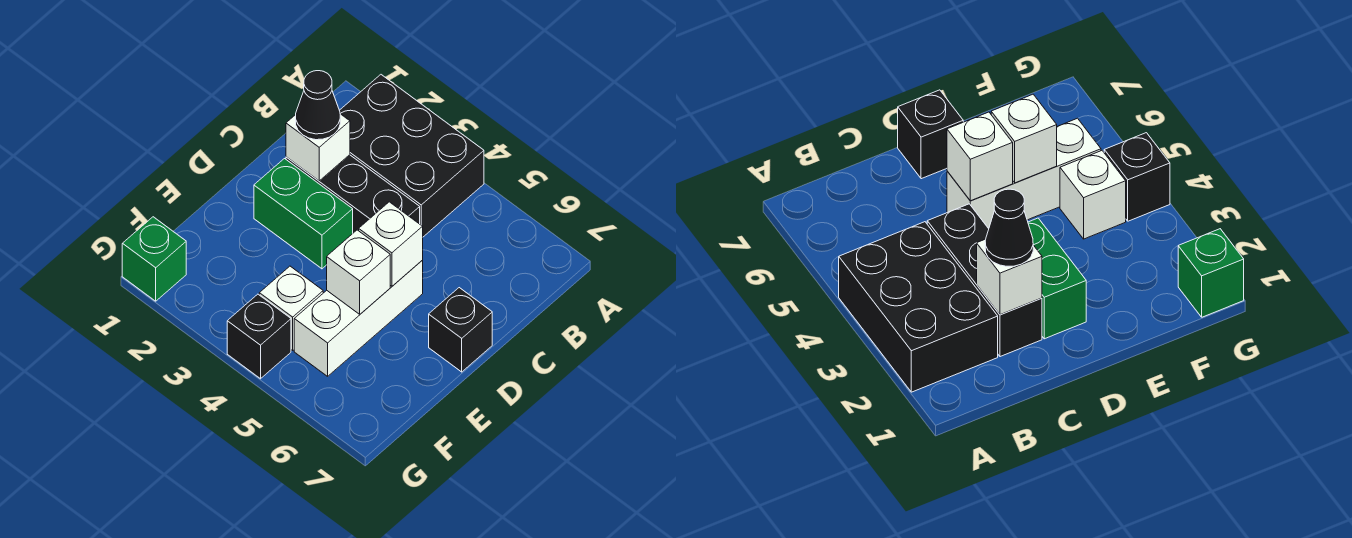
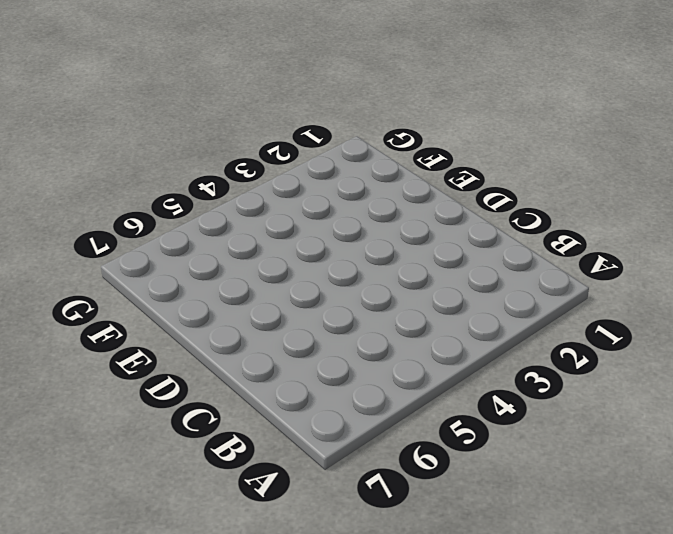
none -> black brick A2:B4 level 1
none -> black brick C2:C4 level 1
none -> green brick D2:D3 level 1

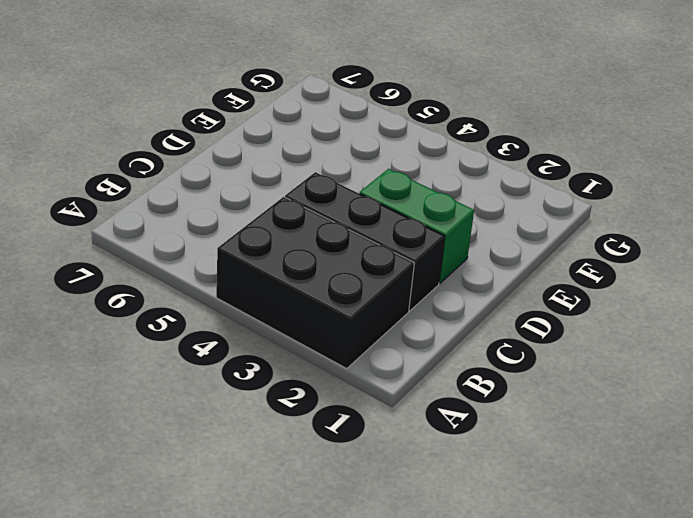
none -> white brick D5:F5 level 1
none -> black brick D7 level 1
none -> white brick F4 level 1

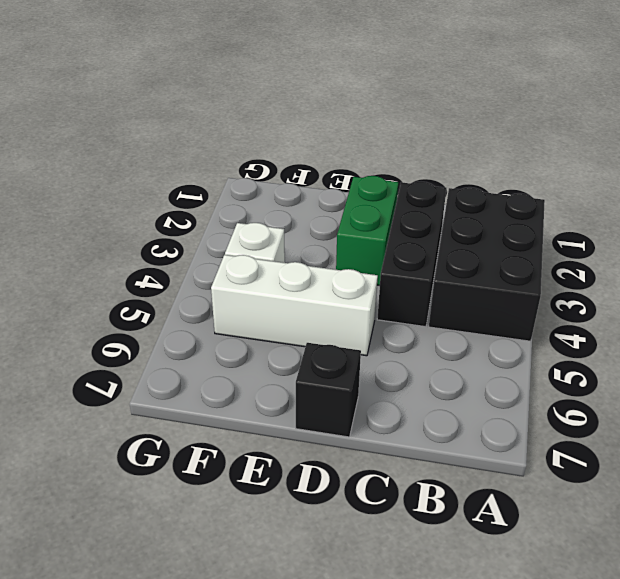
none -> green brick G1 level 1
none -> black brick G4 level 1
none -> white brick C2 level 2

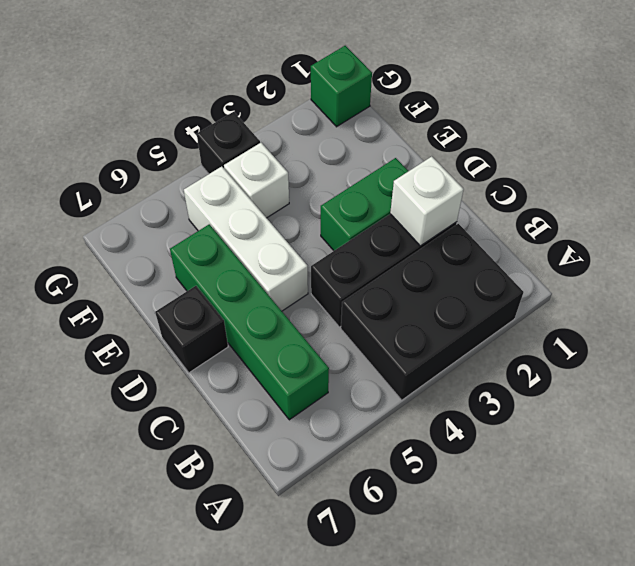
green brick B6:E6 level 1 -> none
none -> white brick D5 level 2
none -> white brick E5 level 2
none -> black cone C2 level 3

